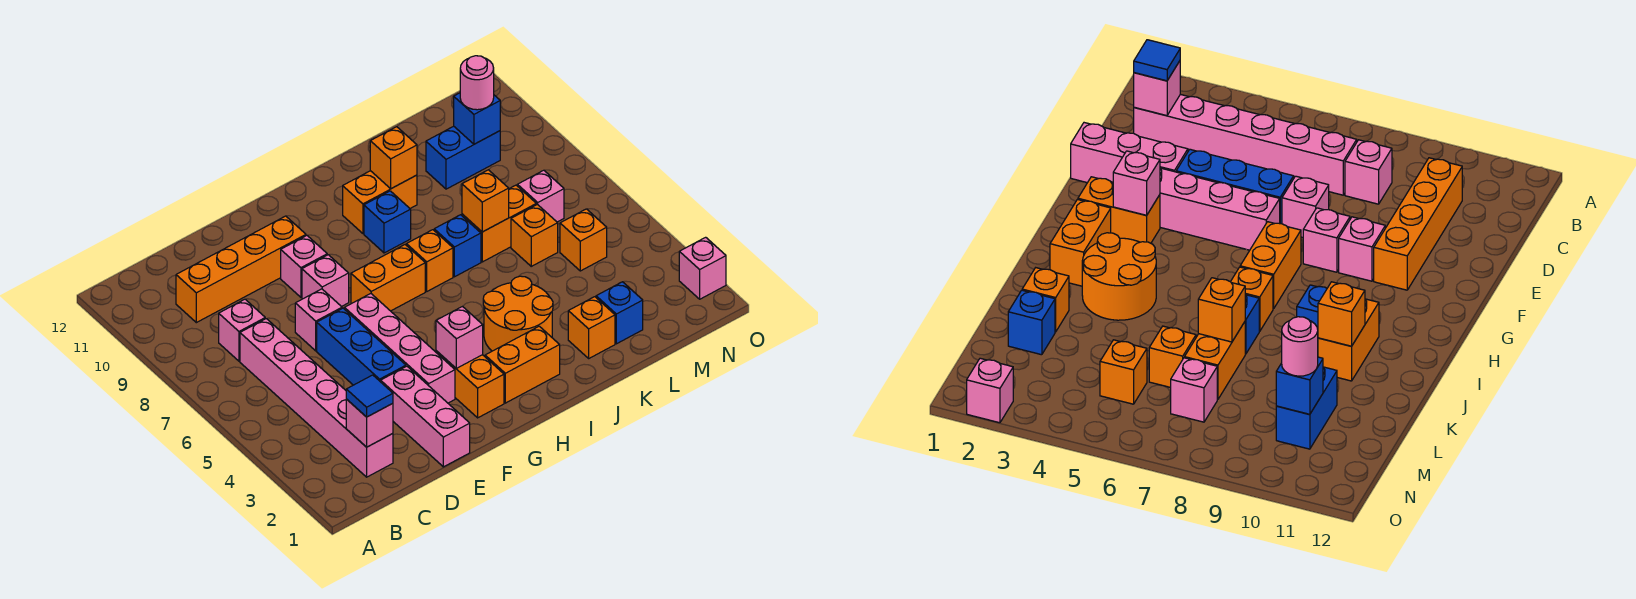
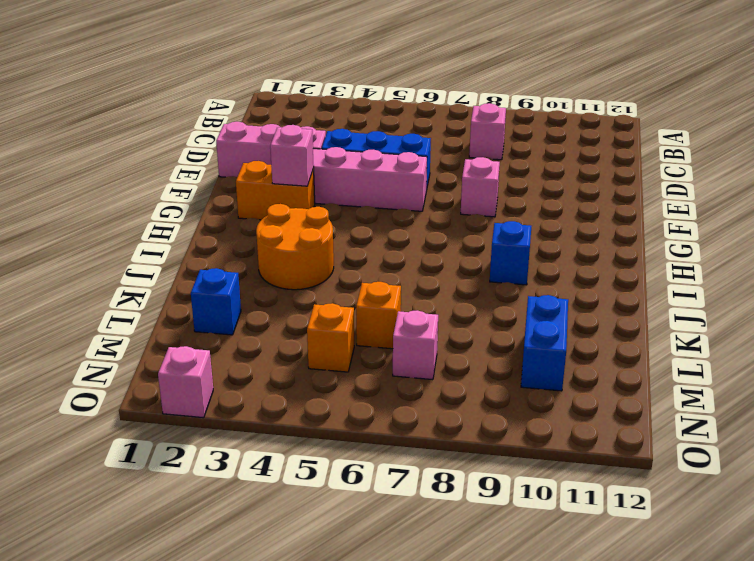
none -> pink brick C2:C7 level 1
none -> orange brick C10:F10 level 1
none -> pink brick E7 level 1
none -> pink brick F9 level 1

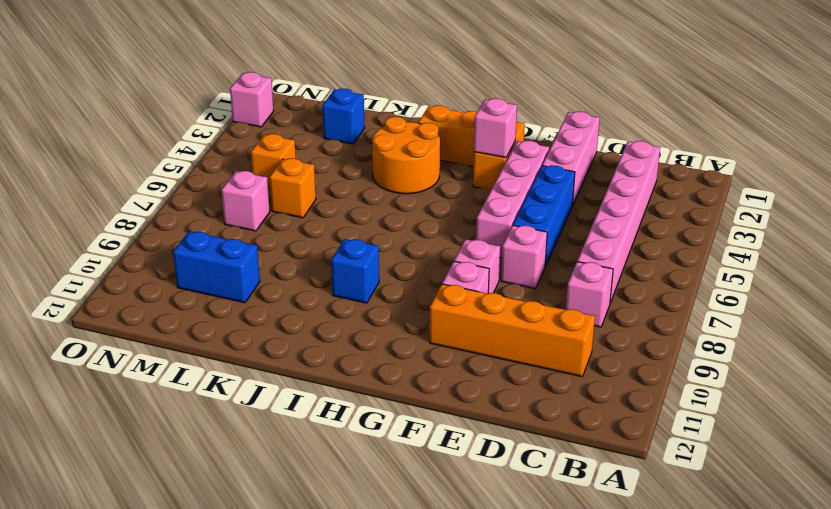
none -> orange brick G7:H7 level 1
none -> orange brick I7 level 1
none -> orange brick I10:J10 level 1
none -> blue brick J7 level 1

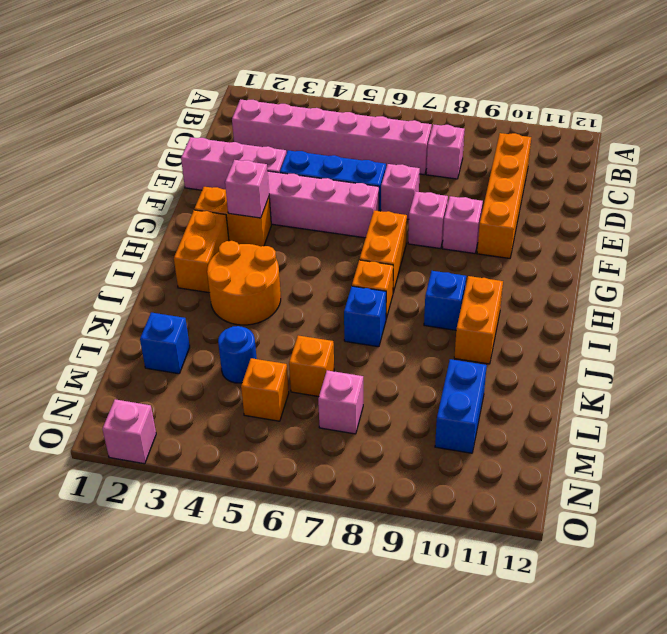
blue round brick L4 level 1 -> none
none -> orange brick K2 level 1
none -> orange brick K7:L7 level 1
none -> pink brick C2 level 2
none -> orange brick J10 level 2

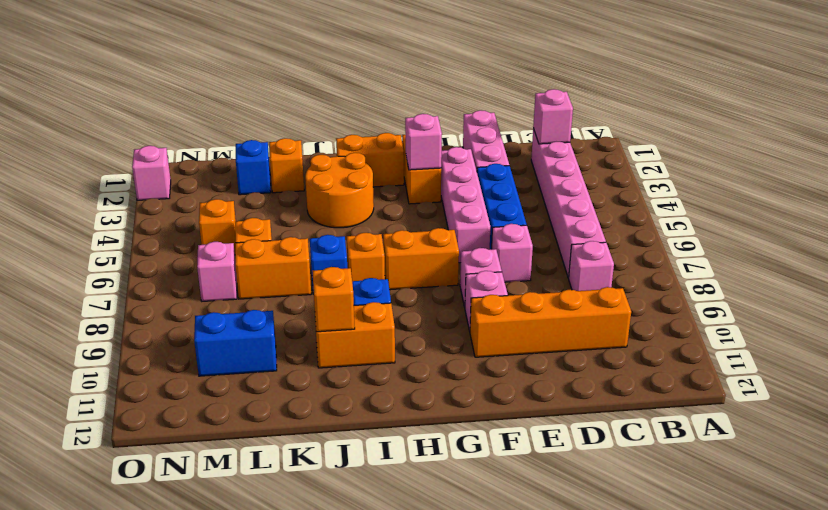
none -> orange brick K7 level 2
none -> blue brick M10 level 2
none -> blue tile C2 level 3
none -> pink round brick M10 level 3

